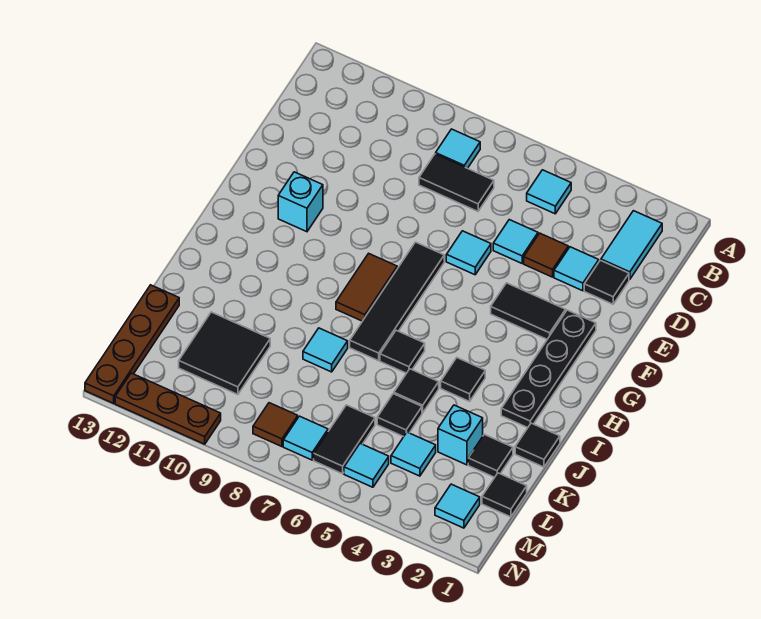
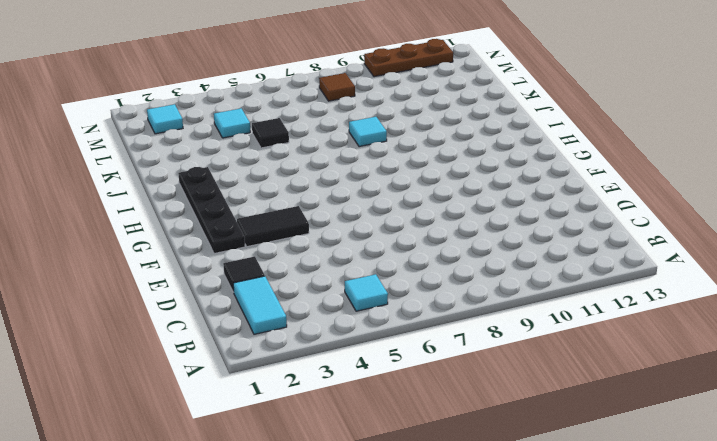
none -> cyan tile B8 level 1
none -> black tile C7:C8 level 1
none -> cyan tile D3 level 1
none -> brown tile D4 level 1

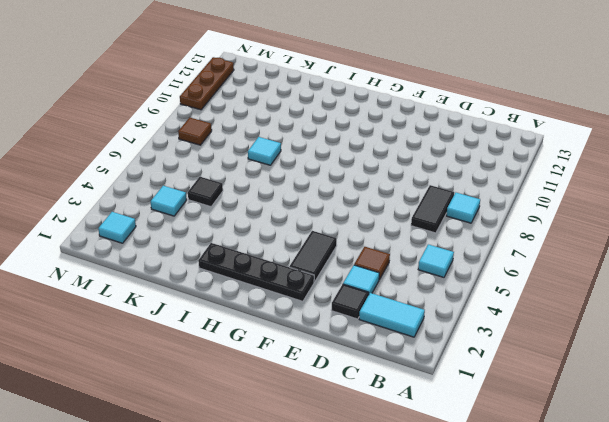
none -> cyan tile D5 level 1
none -> cyan tile E6 level 1
none -> black tile F7:I7 level 1
none -> cyan brick F11 level 1

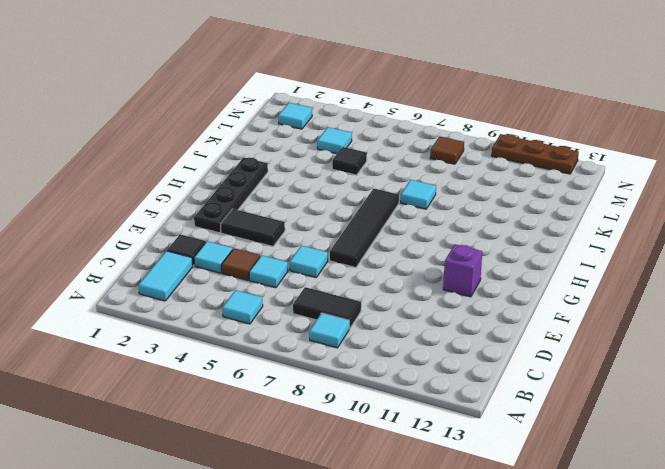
purple brick F11 level 1 -> cyan brick F11 level 1
none -> brown tile G8:H8 level 1
none -> black tile I4 level 1
none -> black tile I6 level 1
none -> black tile J1 level 1

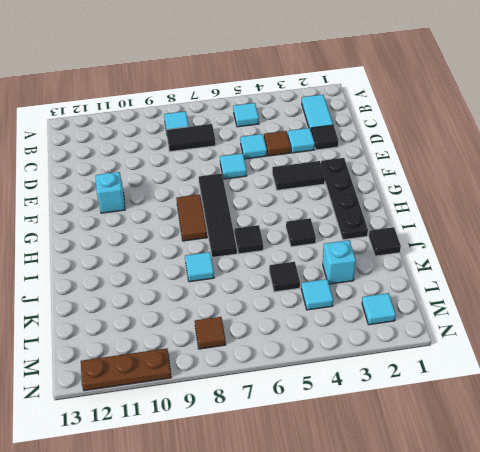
none -> black tile J5 level 1
none -> black tile K2 level 1
none -> black tile K10:L11 level 1
none -> brown plate K13:N13 level 1

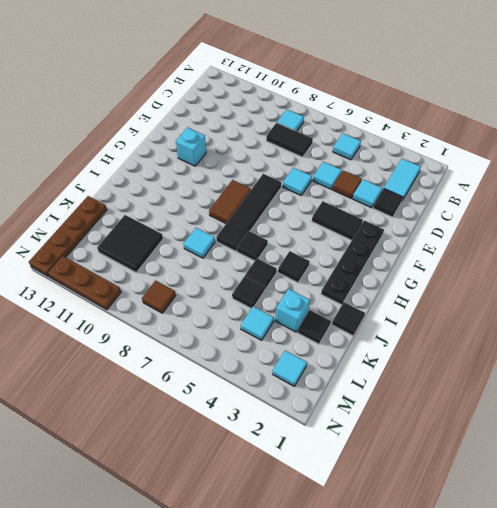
none -> black tile L1 level 1
none -> black tile L6:M6 level 1
none -> cyan tile M5 level 1
none -> cyan tile M7 level 1

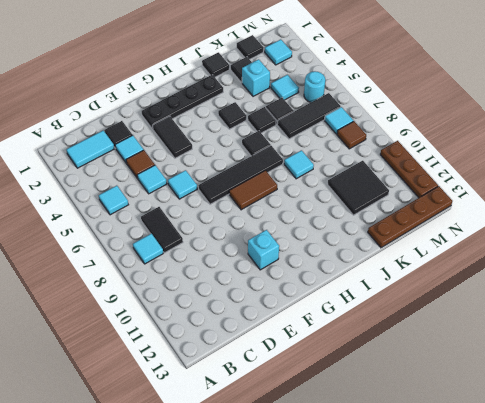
black tile K6:M6 level 1 -> black tile L6:M6 level 1
cyan round brick M5 level 1 -> cyan tile M5 level 1

